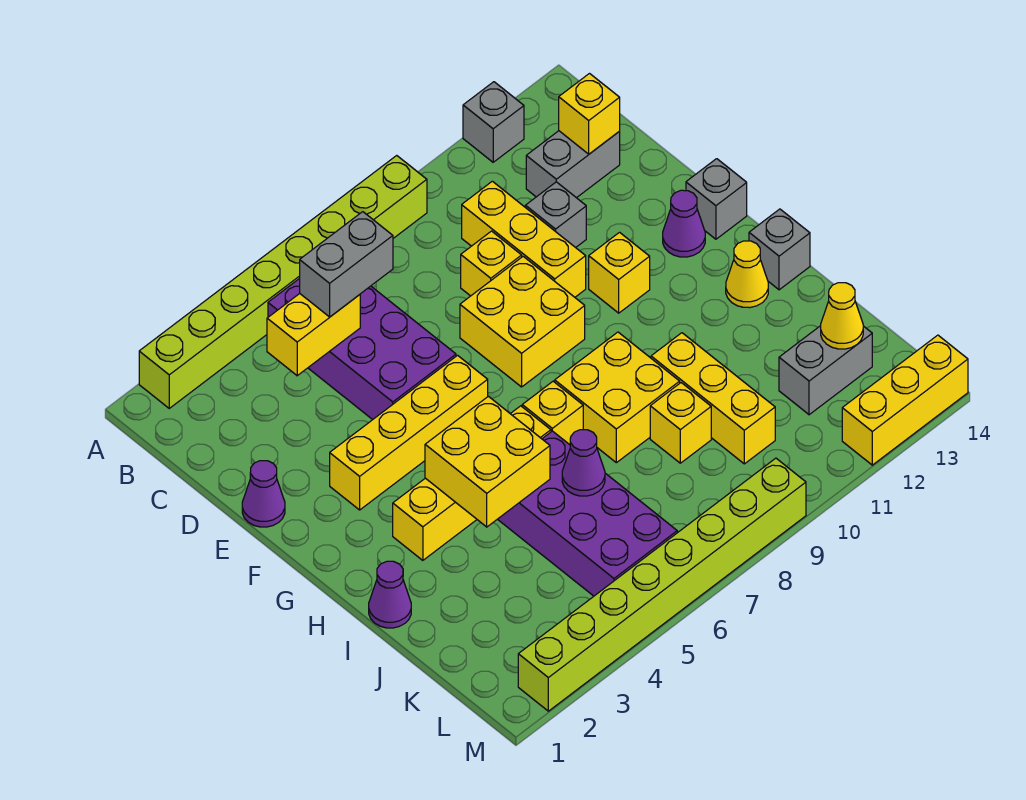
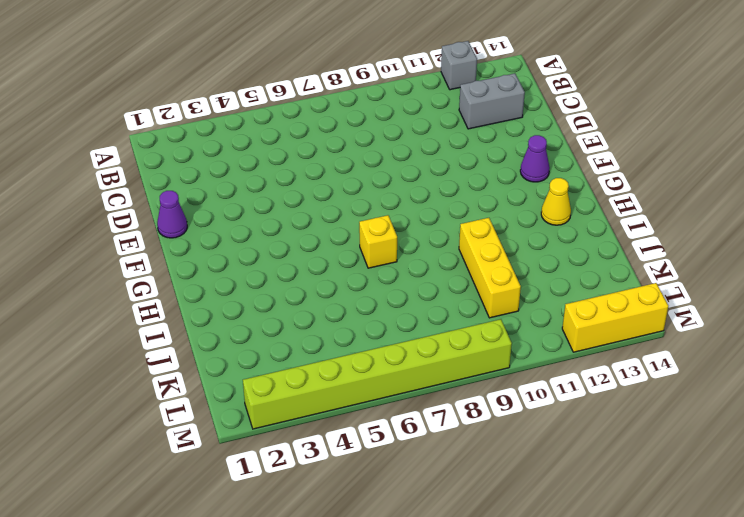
none -> lime brick A2:A9 level 1
none -> purple brick B5:E6 level 1
none -> yellow brick C10:E10 level 1
none -> yellow brick D9 level 1

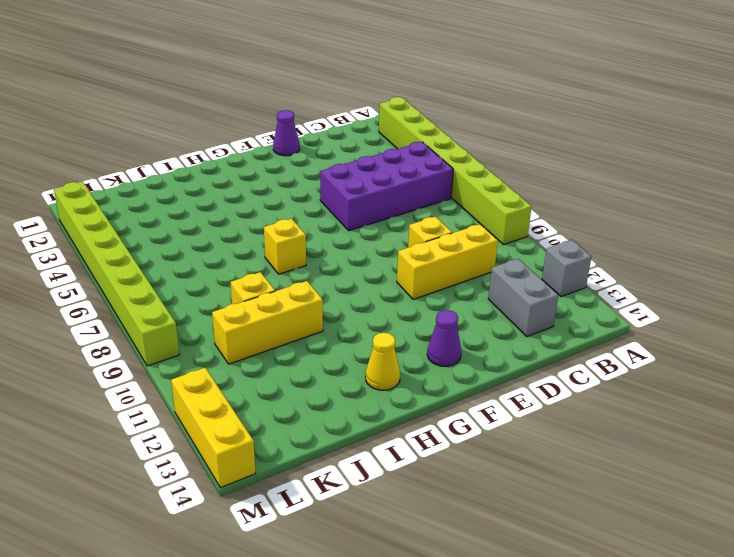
none -> grey brick D11 level 1
none -> yellow brick E8:F9 level 1
none -> yellow brick F3:F6 level 1
none -> yellow brick F11 level 1

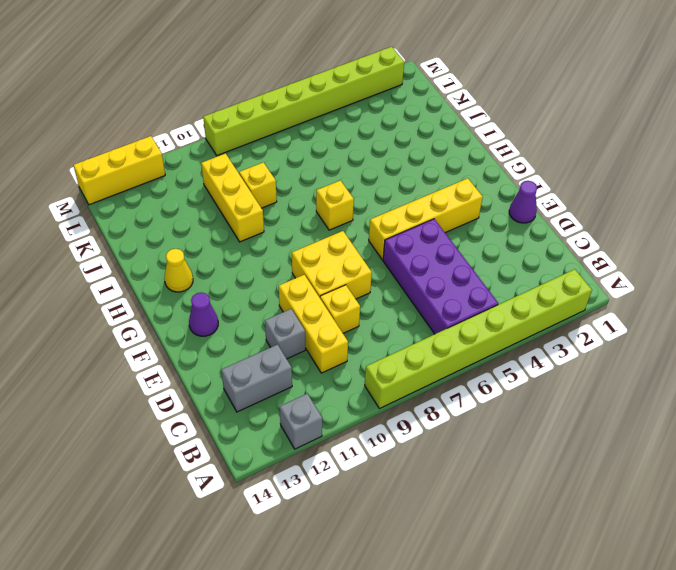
none -> yellow brick F11 level 1
none -> grey brick F14 level 1
none -> yellow brick H3:H6 level 1
none -> yellow brick H8:I9 level 1

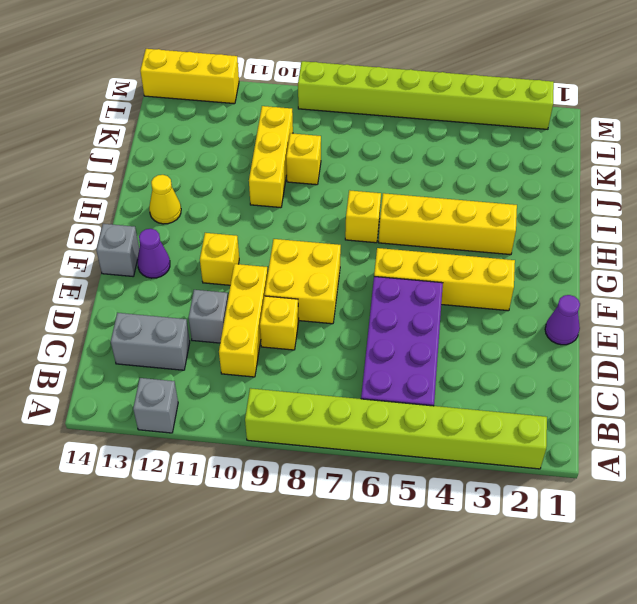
none -> yellow brick H8:I9 level 1
none -> grey brick H14 level 1
none -> purple cone I1 level 1
none -> purple brick I5:L6 level 1

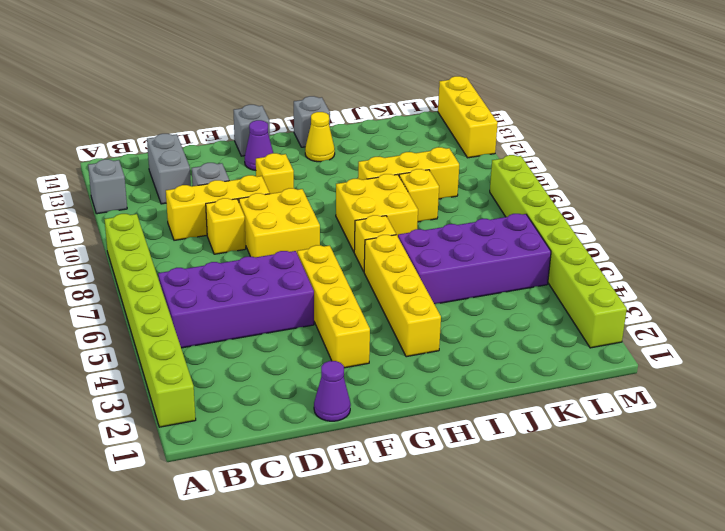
none -> purple cone I1 level 1
none -> grey brick K12:K13 level 1
none -> yellow brick C4:C5 level 2
none -> yellow brick C13 level 2

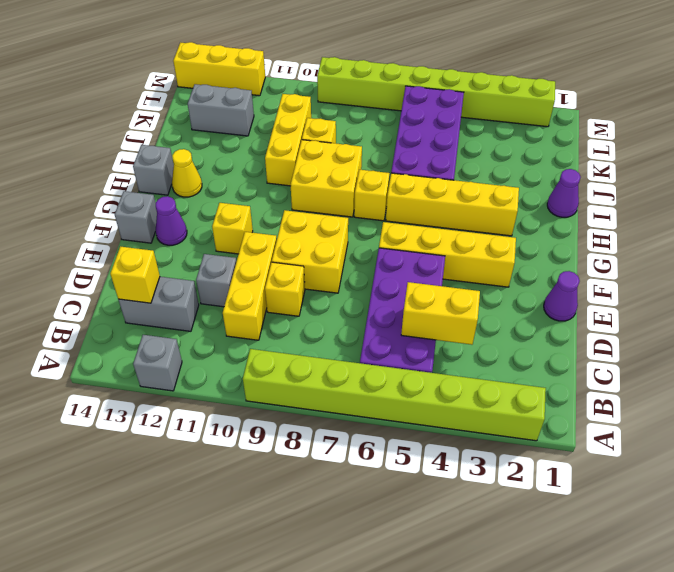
none -> yellow brick H4:I5 level 2
none -> purple cone J6 level 2
none -> yellow cone K13 level 2
none -> grey brick C5:C6 level 3

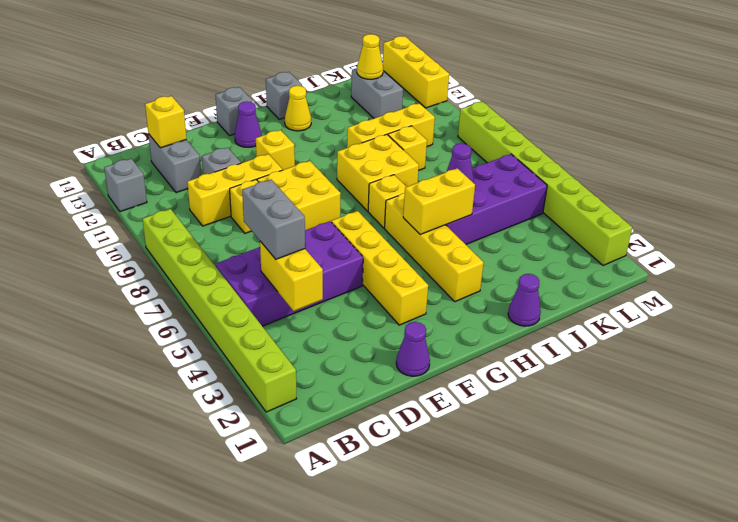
yellow brick H5:I5 level 2 -> yellow brick H4:I5 level 2

